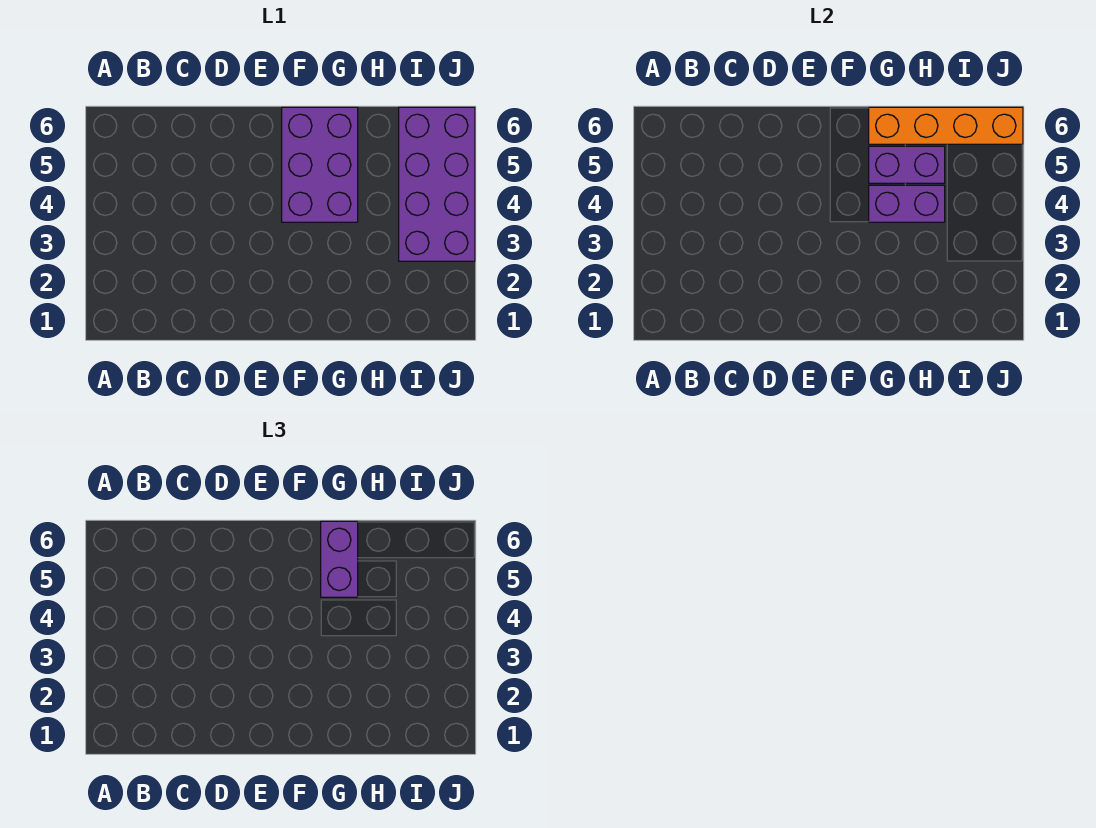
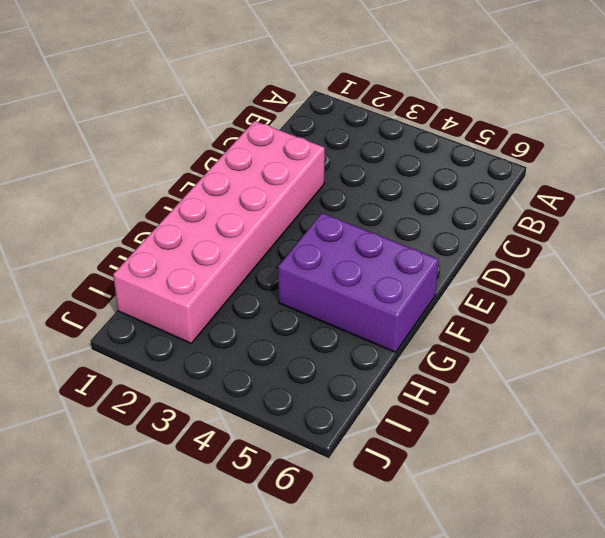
pink brick D1:I2 level 1 -> none
none -> purple brick I3:J6 level 1
none -> purple brick G4:H4 level 2

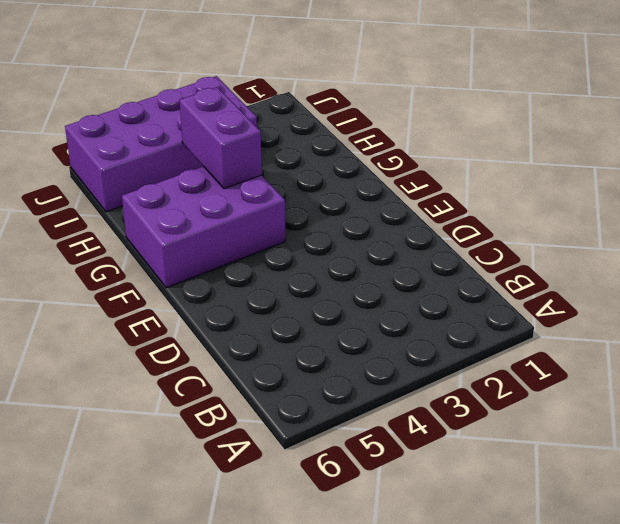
none -> purple brick G5:H5 level 2
none -> orange brick G6:J6 level 2

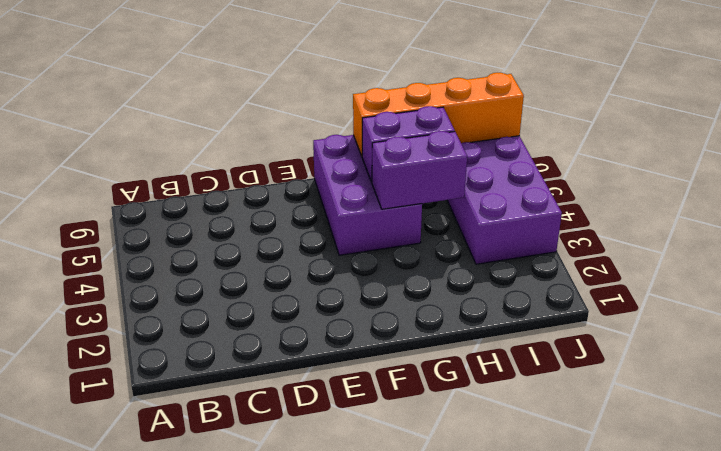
none -> purple brick G5:G6 level 3

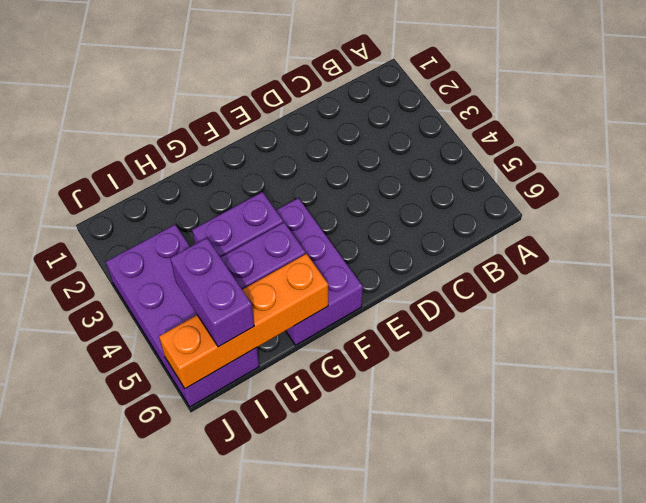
purple brick I5:I6 level 3 -> purple brick G5:G6 level 3

